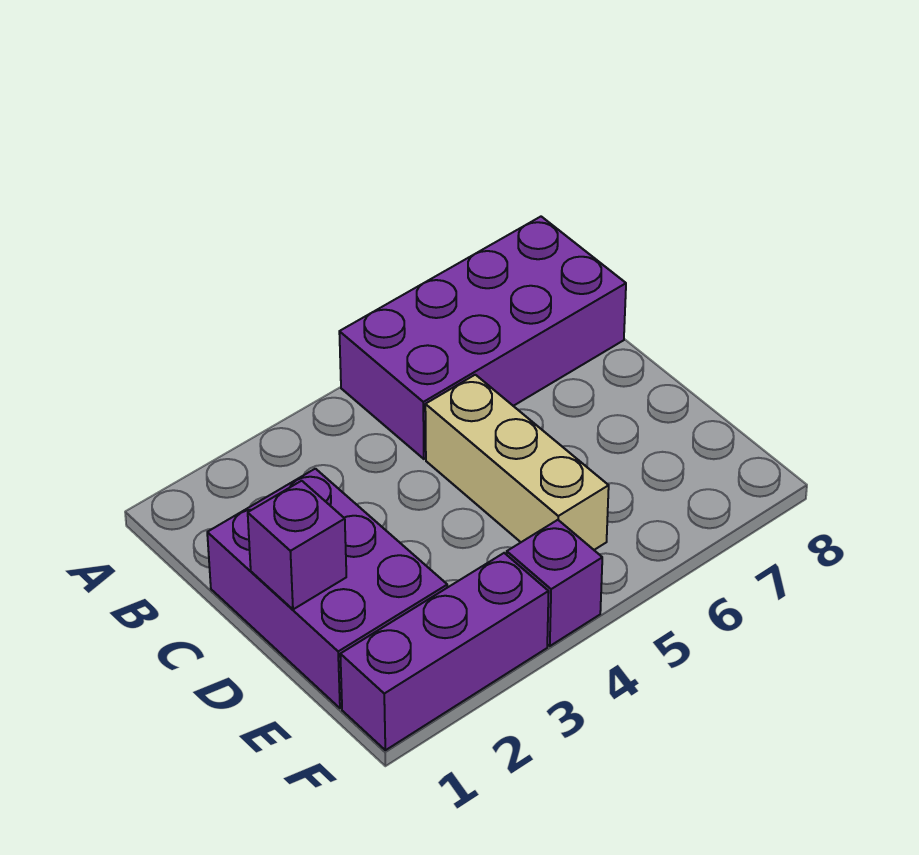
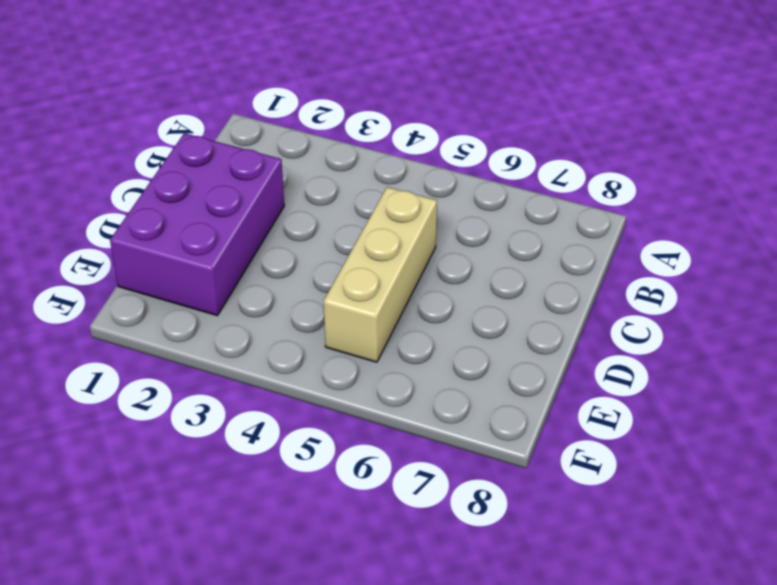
none -> purple brick A5:B8 level 1
none -> purple brick F1:F3 level 1

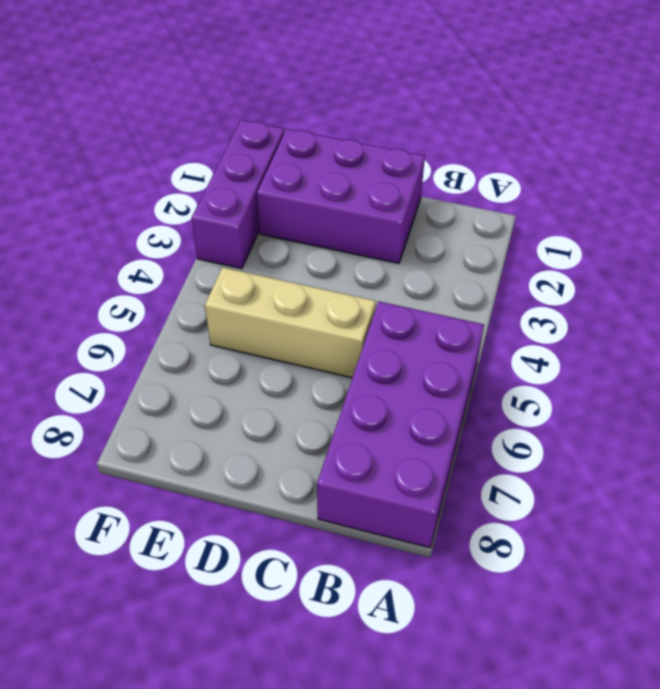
none -> purple brick F4 level 1
none -> purple brick D1 level 2

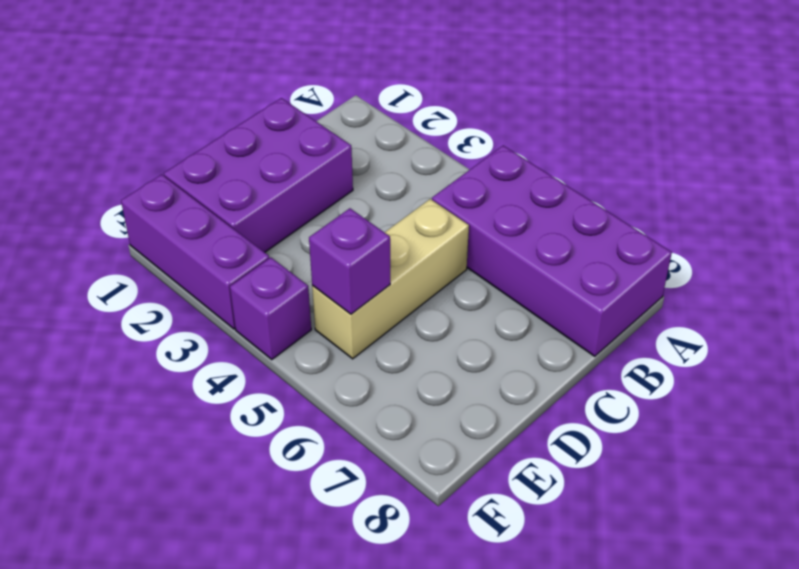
purple brick E5 level 2 -> purple brick D1 level 2

